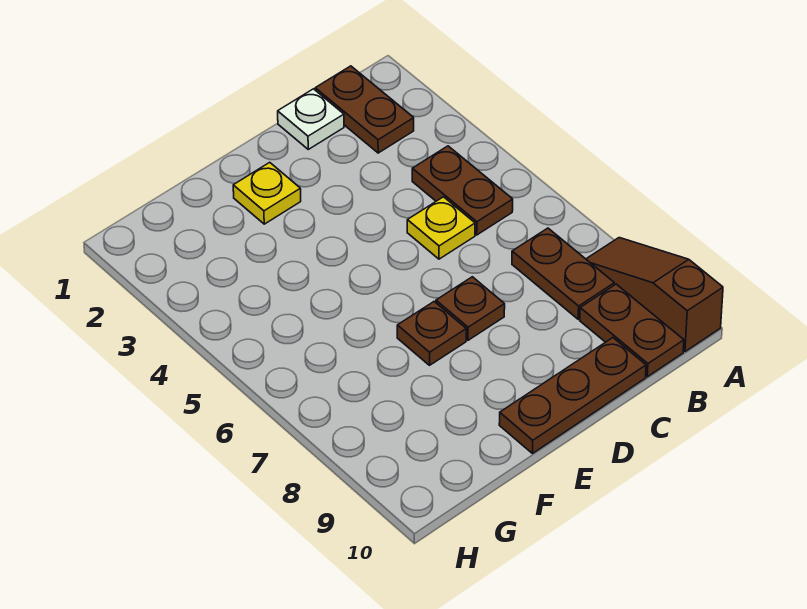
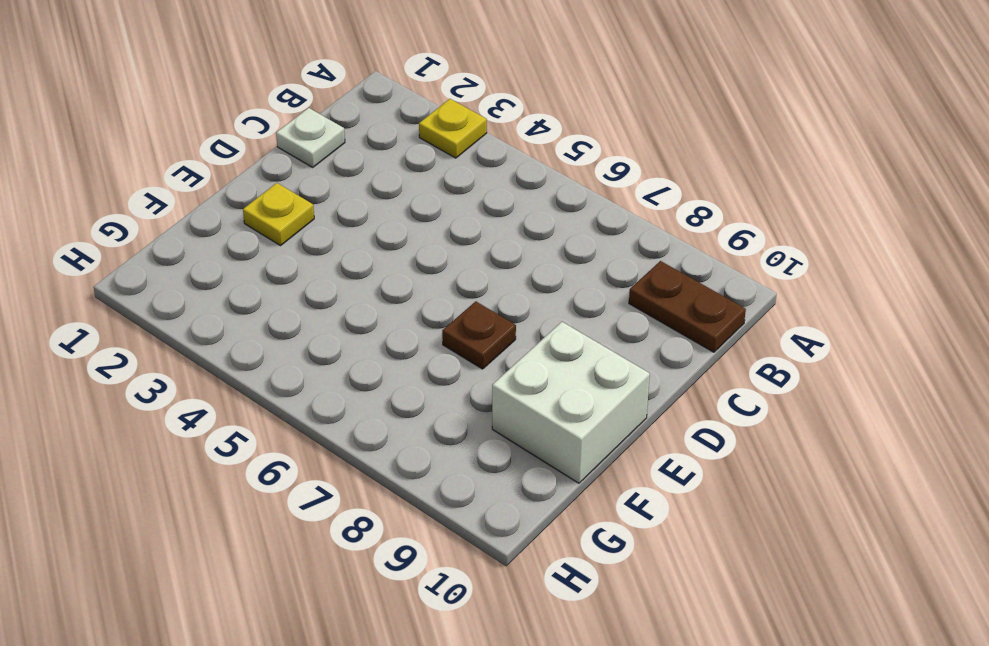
yellow plate A3 level 1 -> yellow plate C5 level 1
white brick E9:F10 level 1 -> brown plate C10:E10 level 1
none -> brown slope A8:A10 level 1 top 10
none -> brown plate B1:B2 level 1

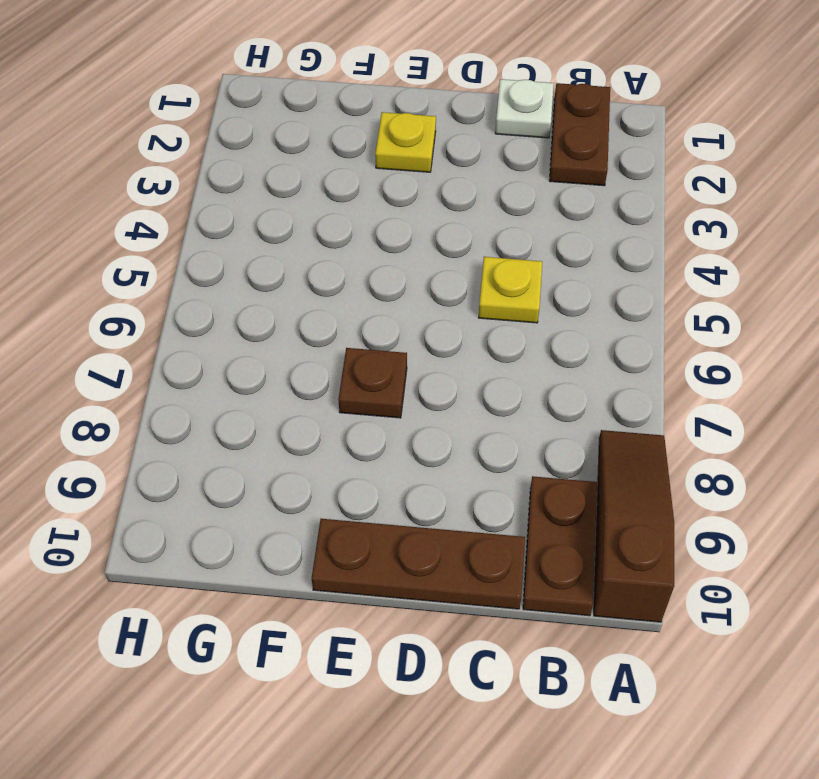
none -> brown plate B4:B5 level 1
none -> brown plate B7:B8 level 1

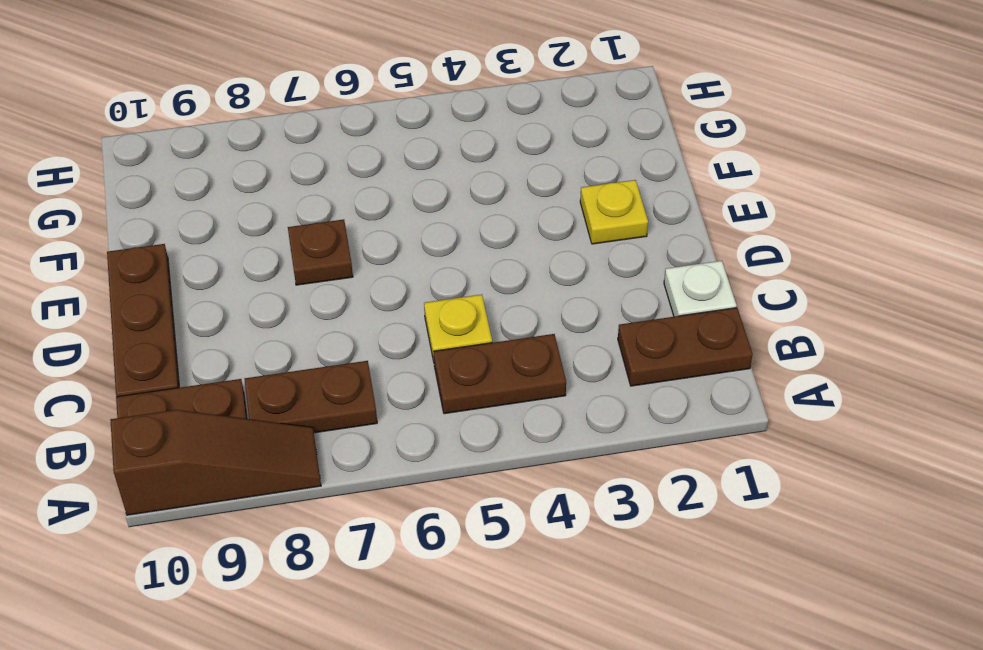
none -> brown plate D7 level 1

